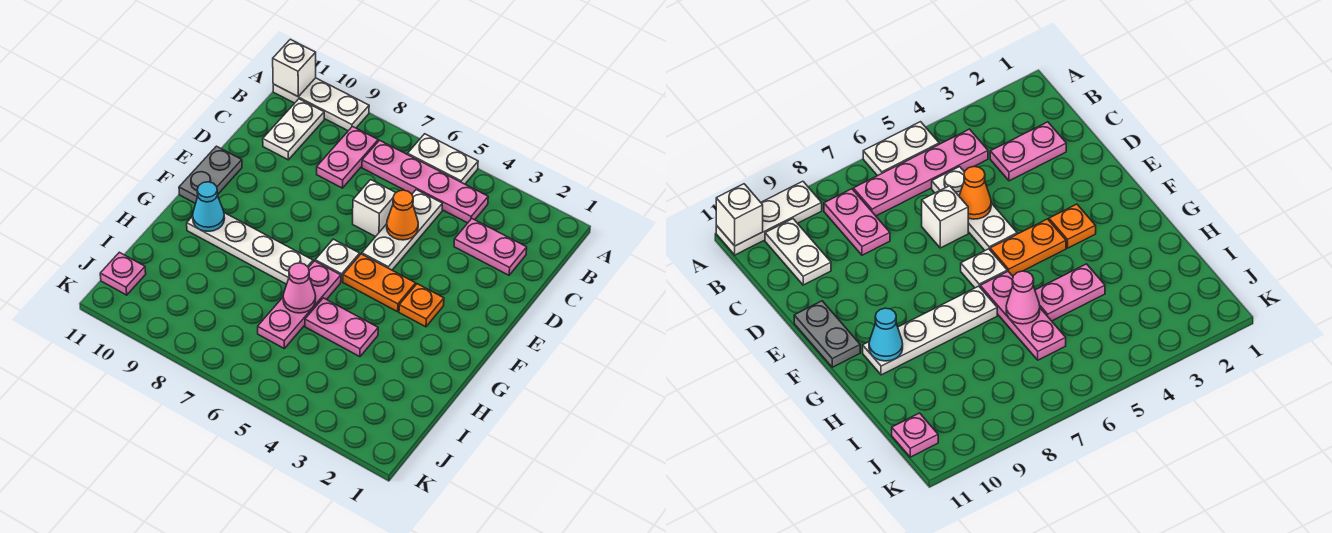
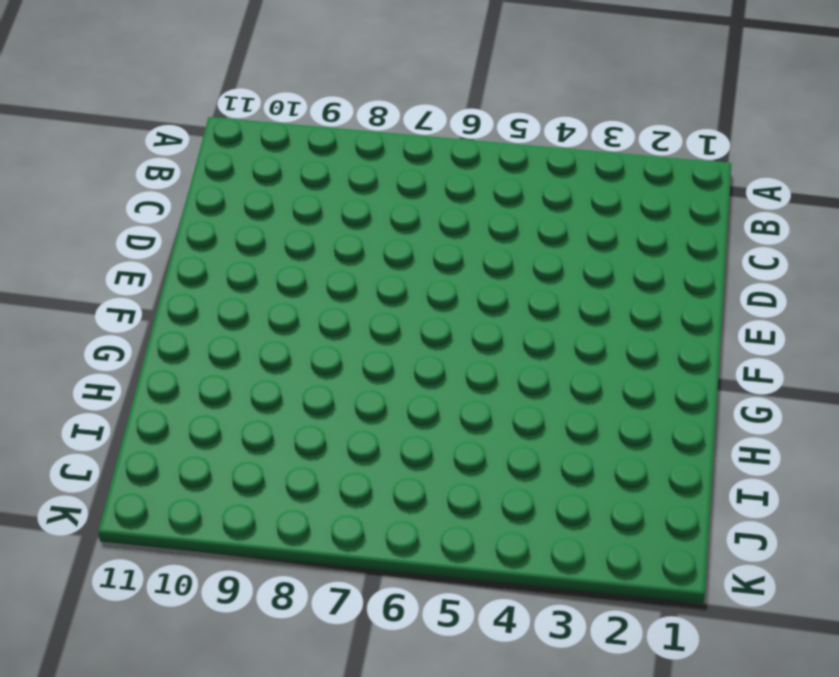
none -> white plate A5:A6 level 1
none -> white plate A9:A11 level 1
none -> pink plate B4:B7 level 1

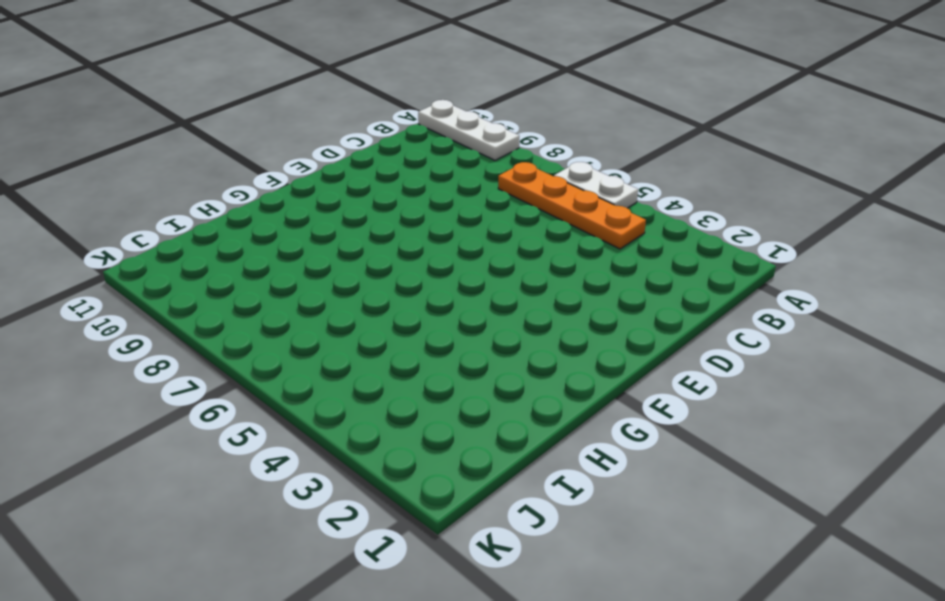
orange plate B4:B7 level 1 -> pink plate B4:B7 level 1
none -> pink plate B8:C8 level 1
none -> white plate B10:C10 level 1
none -> pink plate C2:C3 level 1

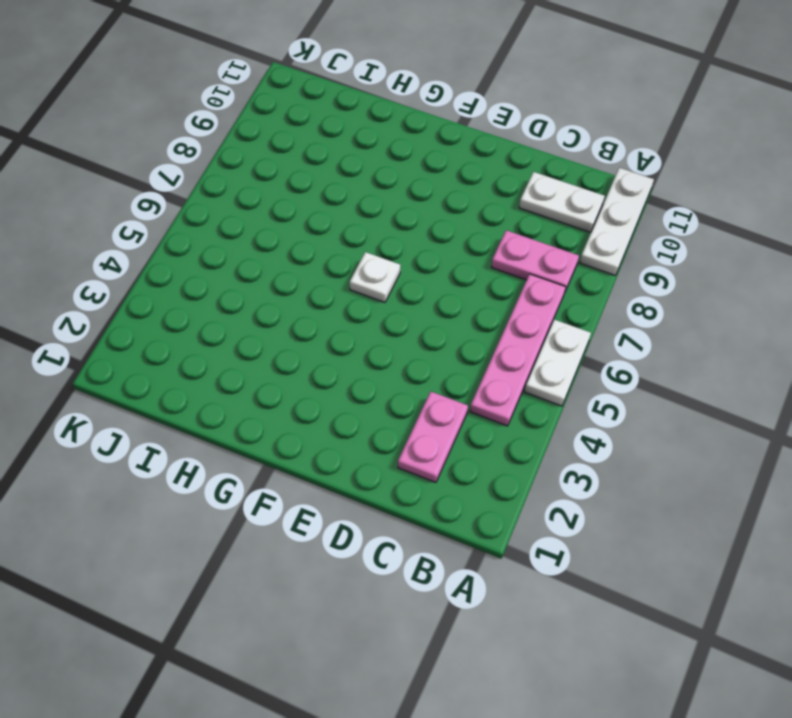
none -> white plate C5:E5 level 1
none -> white brick D6 level 1
none -> grey plate E11:F11 level 1

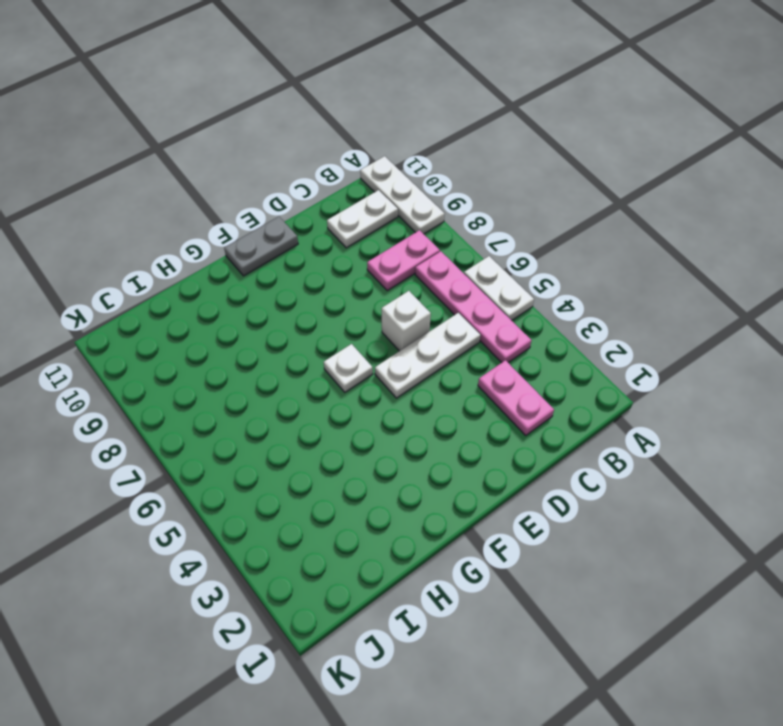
none -> orange plate F3 level 1
none -> orange plate F4:F5 level 1
none -> pink plate G6:I6 level 1

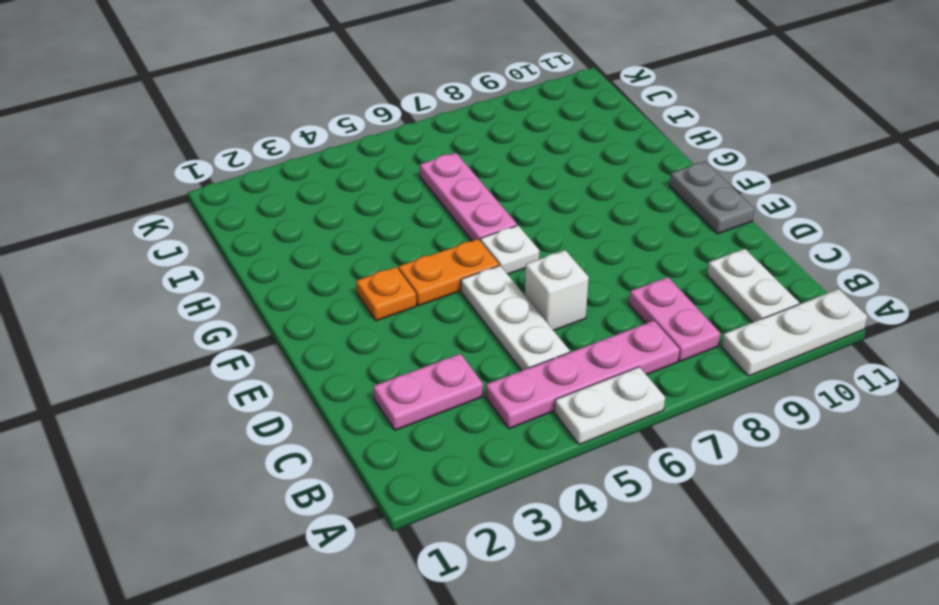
none -> white plate G7:G10 level 1
none -> pink plate H4:H5 level 1
none -> pink plate J11 level 1

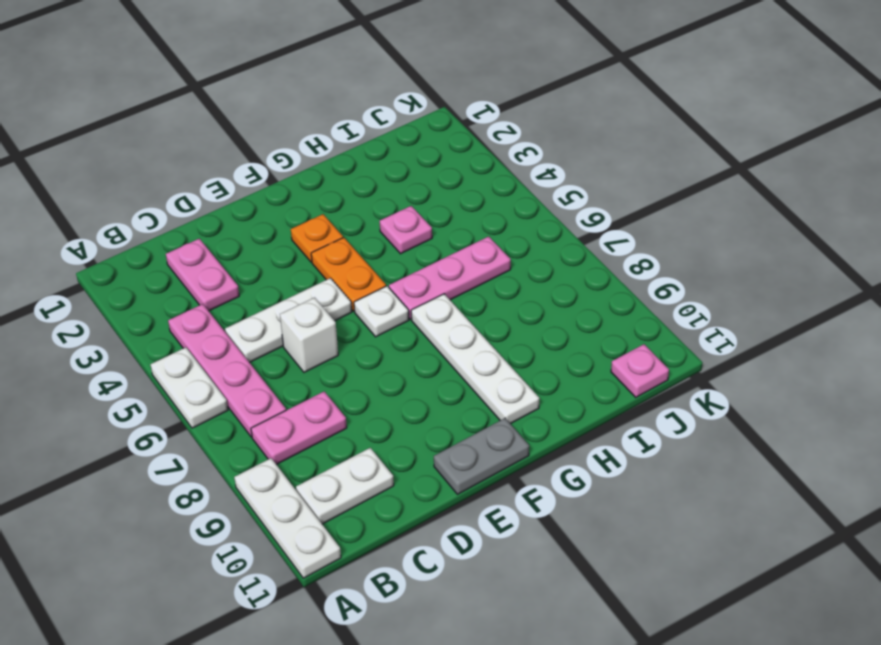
pink plate H4 level 1 -> pink plate H4:H5 level 1
none -> white brick A11 level 2
none -> orange cone D5 level 2
none -> cyan cone G10 level 2

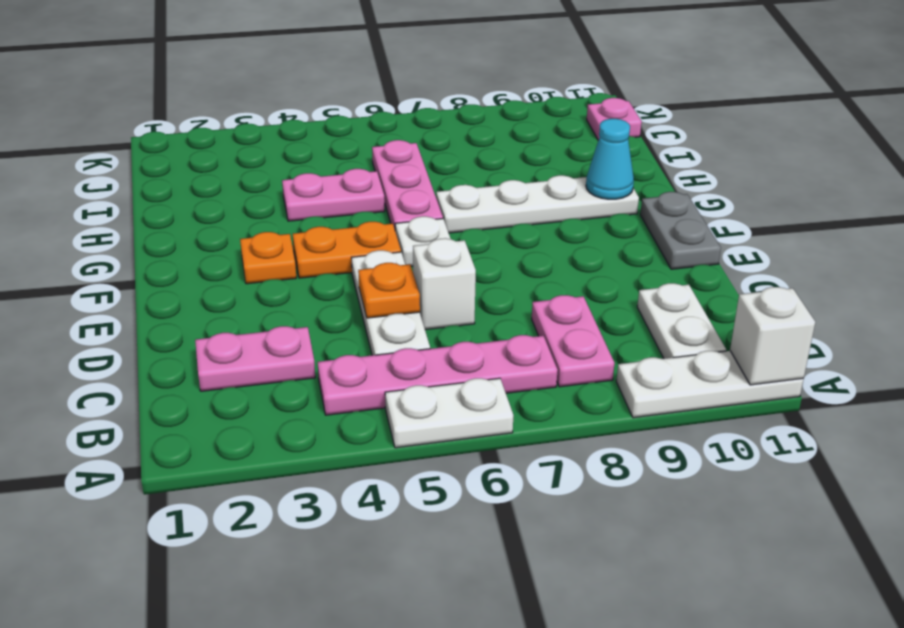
orange plate D5 level 2 -> orange cone D5 level 2
none -> pink cone H6 level 2

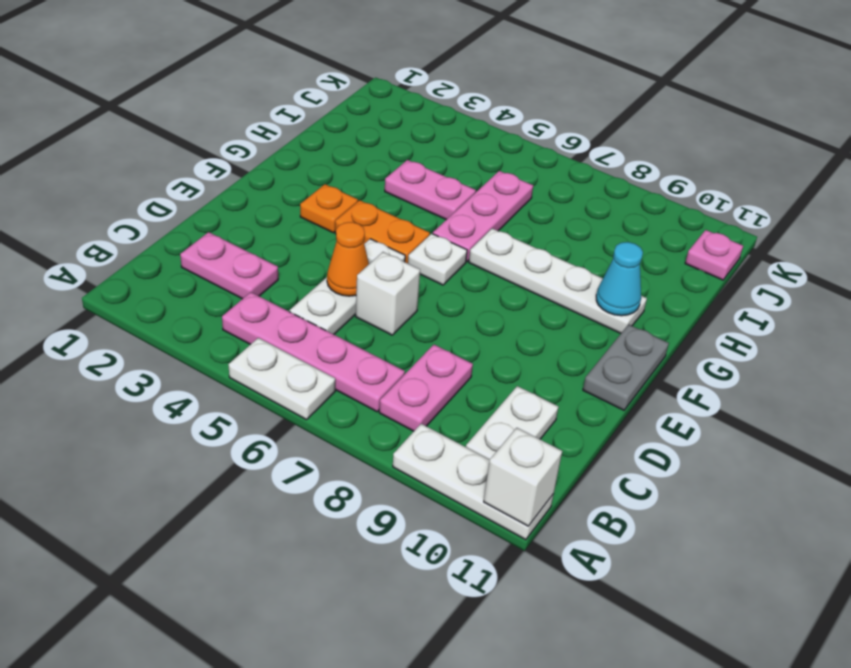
none -> pink cone H6 level 2

